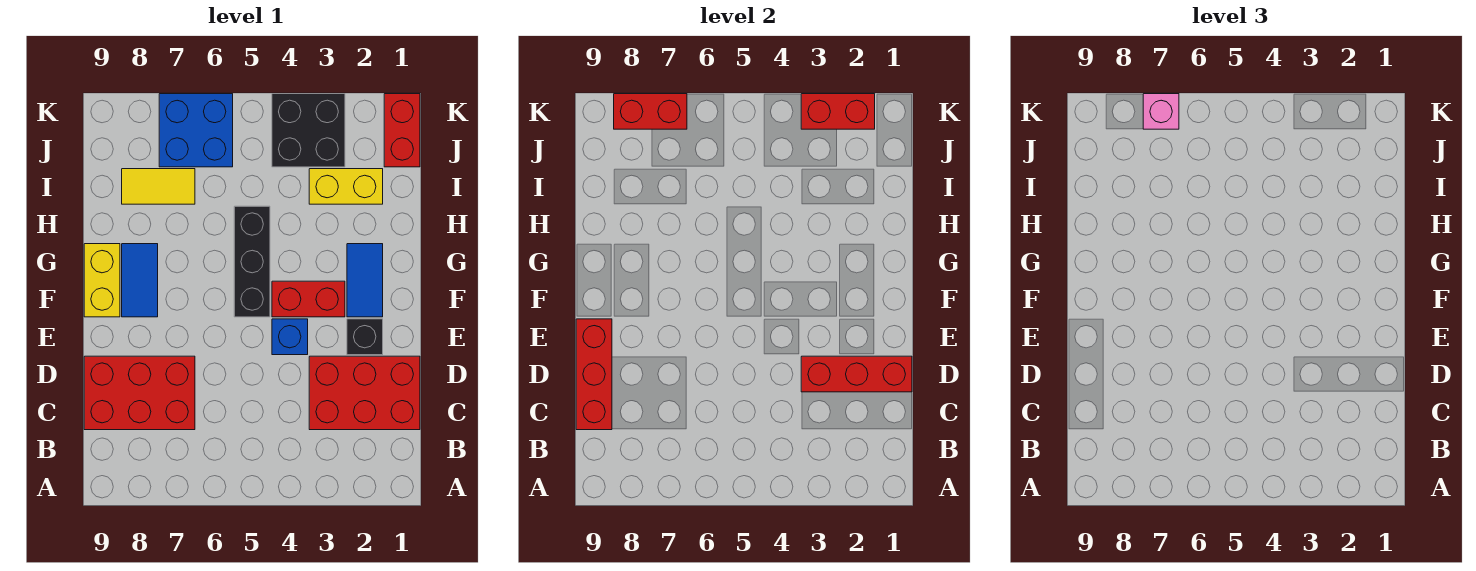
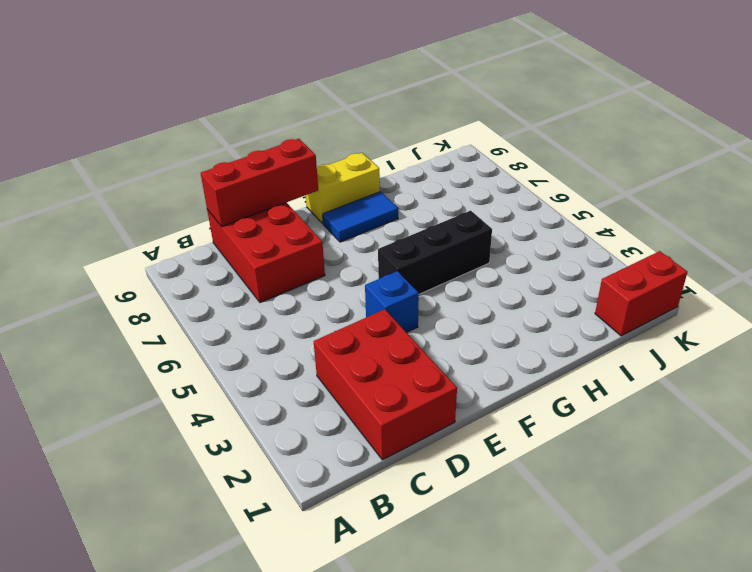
none -> black brick E2 level 1
none -> blue tile F2:G2 level 1
none -> red brick F3:F4 level 1

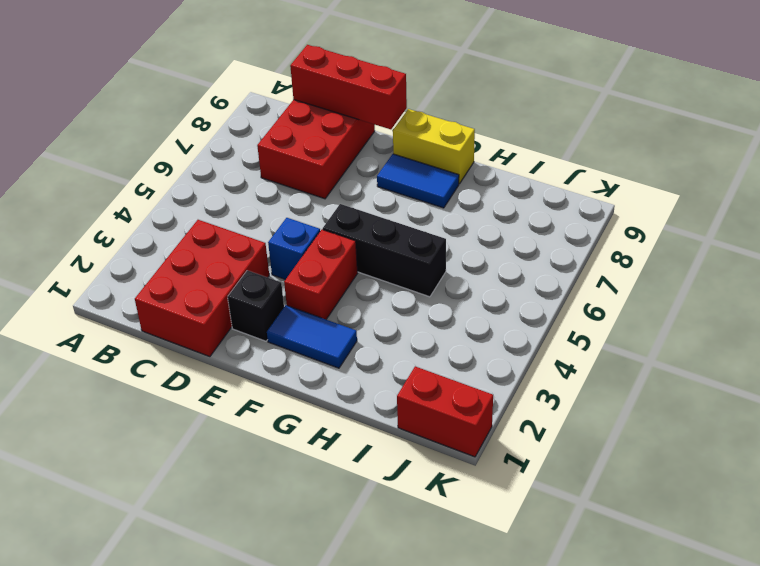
none -> yellow brick I2:I3 level 1
none -> yellow tile I7:I8 level 1
none -> black brick J3:K4 level 1

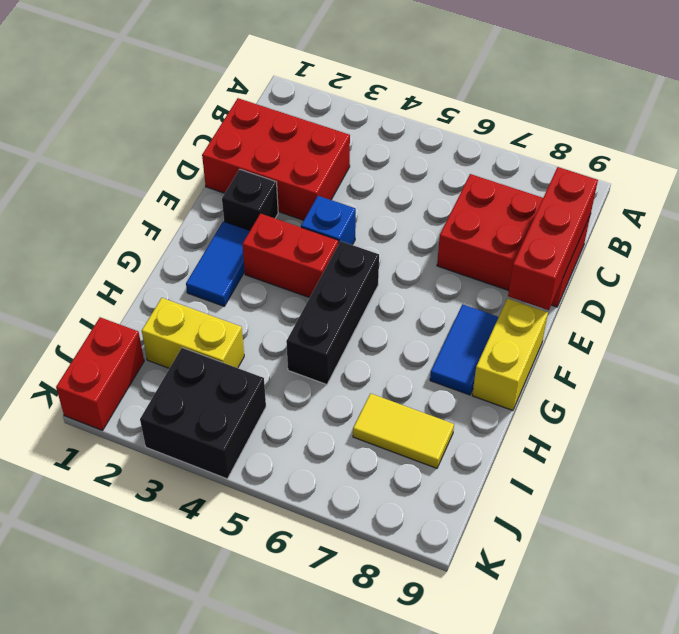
none -> blue brick J6:K7 level 1
none -> red brick D1:D3 level 2
none -> red brick K2:K3 level 2

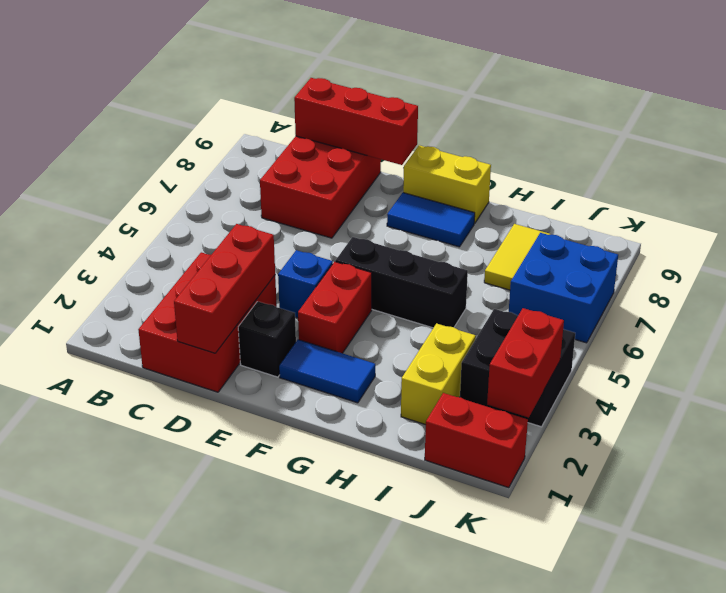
none -> red brick K7:K8 level 2
none -> pink brick K7 level 3

